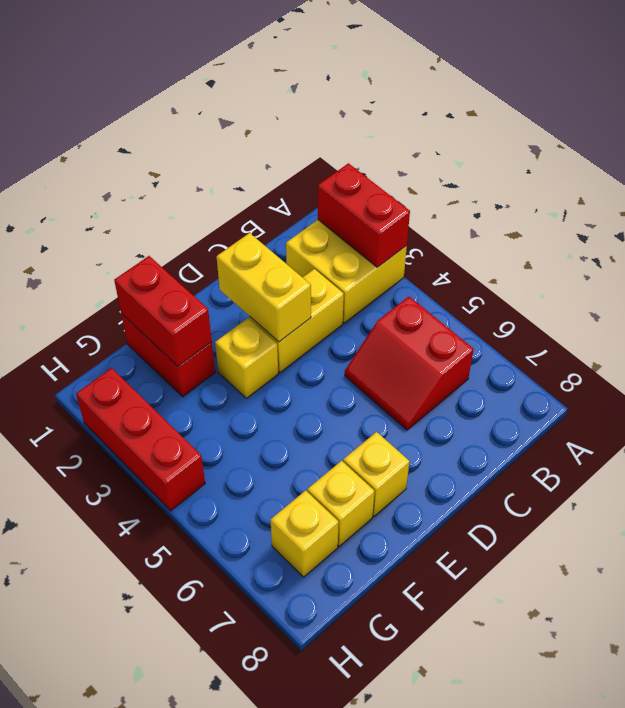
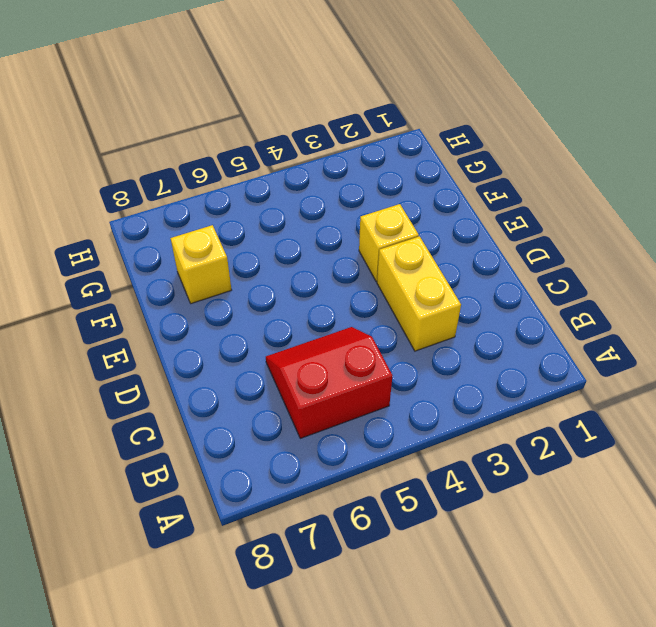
none -> yellow brick A2:B3 level 1
none -> yellow brick E7 level 1
none -> red brick F1:F2 level 1

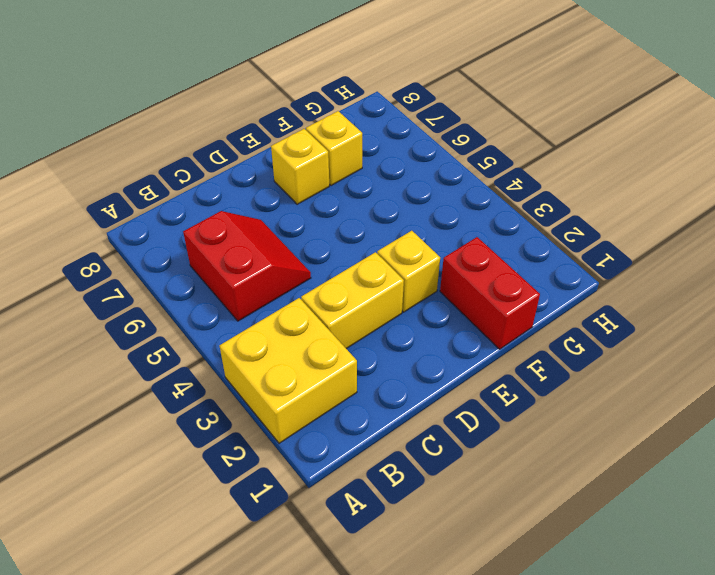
none -> yellow brick G7 level 1
none -> red brick H2:H4 level 1
none -> red brick A2:A3 level 2

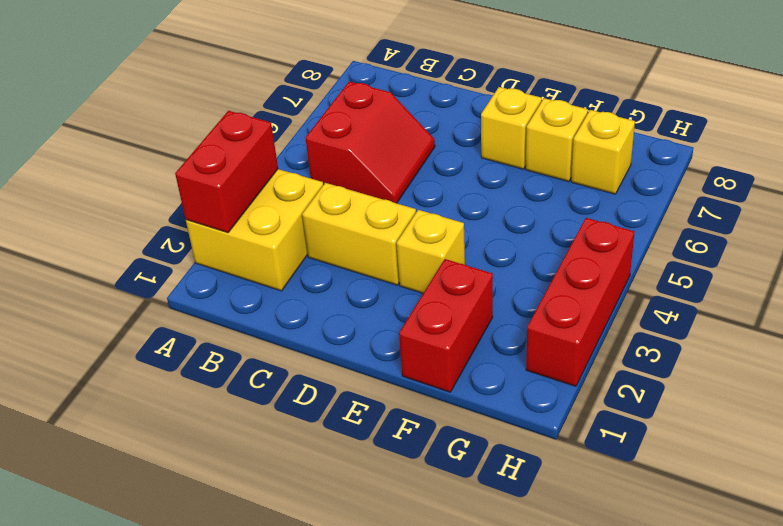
none -> yellow brick D2:D3 level 2
none -> red brick F1:F2 level 2

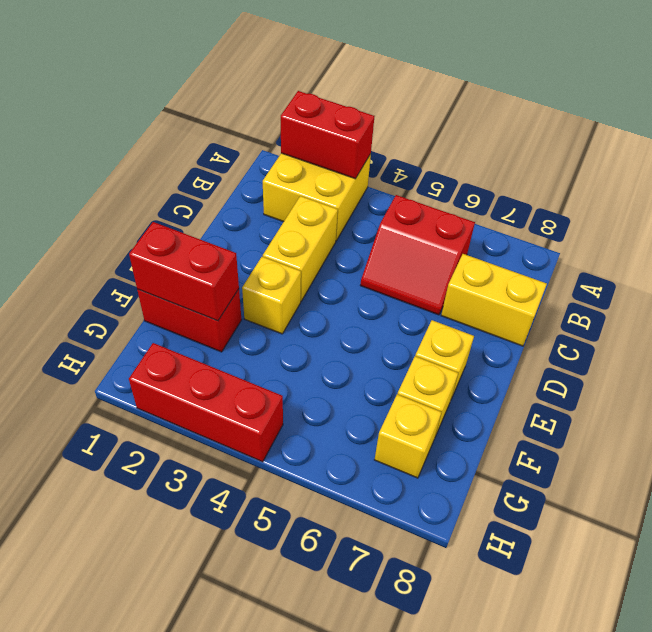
yellow brick C7:C8 level 1 -> yellow brick D2:D3 level 2

